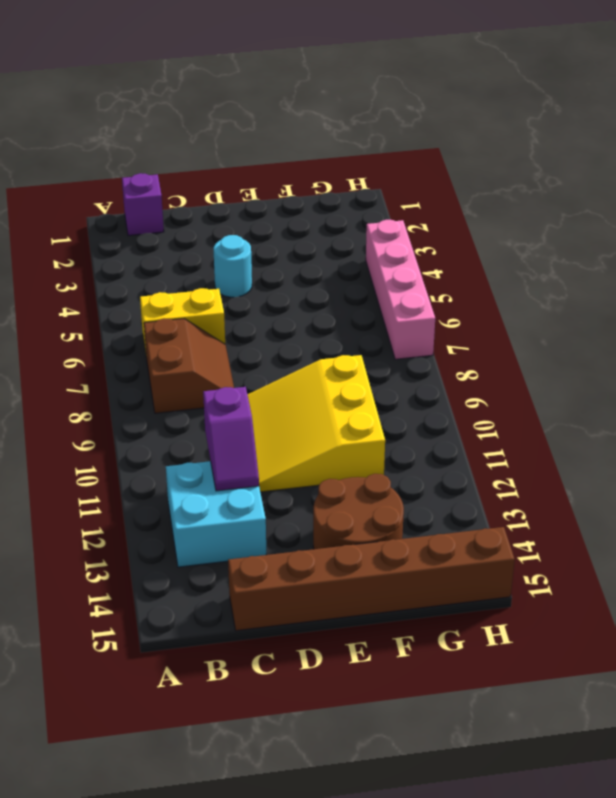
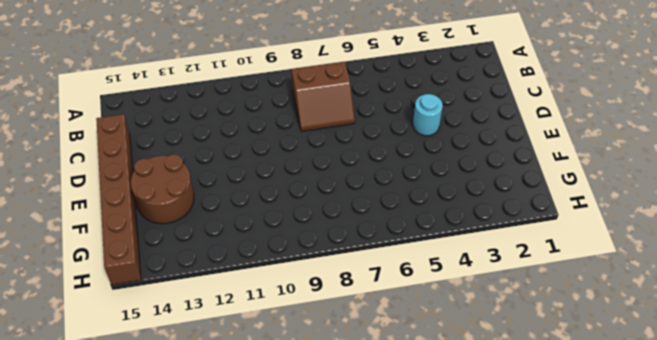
none -> purple brick B1 level 1
none -> yellow brick B6:C6 level 1

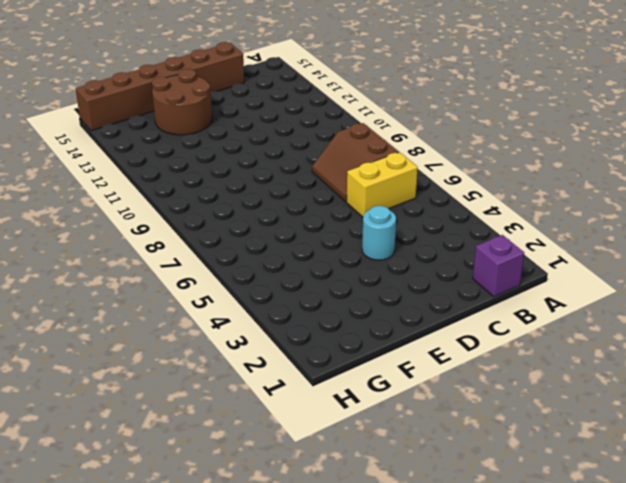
none -> cyan brick B12:C13 level 1
none -> yellow slope D9:F11 level 1 top F

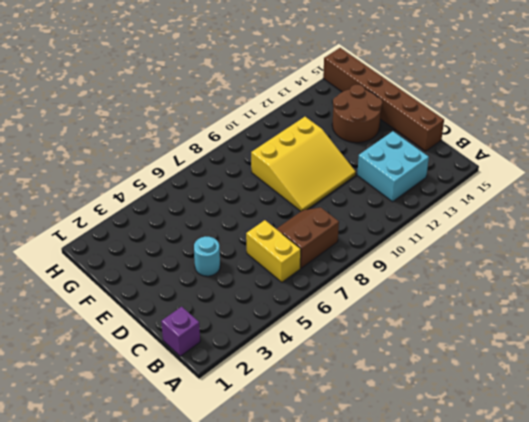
none -> pink brick H4:H7 level 1
none -> purple slope C11:C12 level 2 top 11

